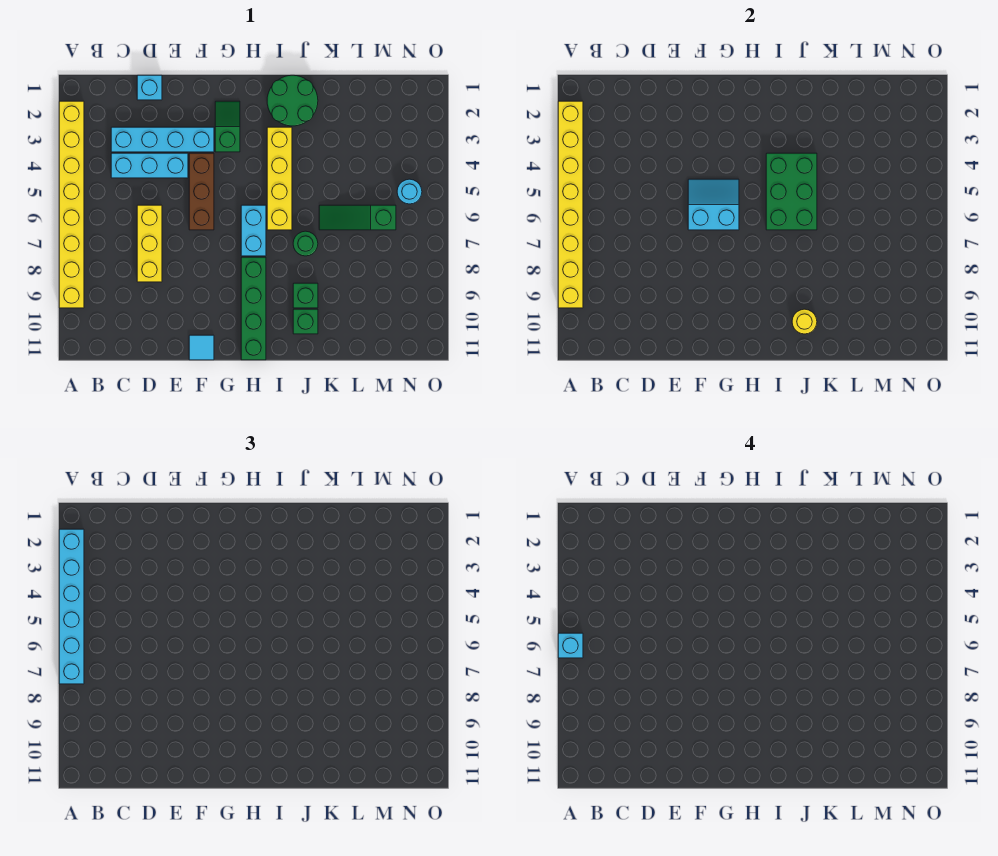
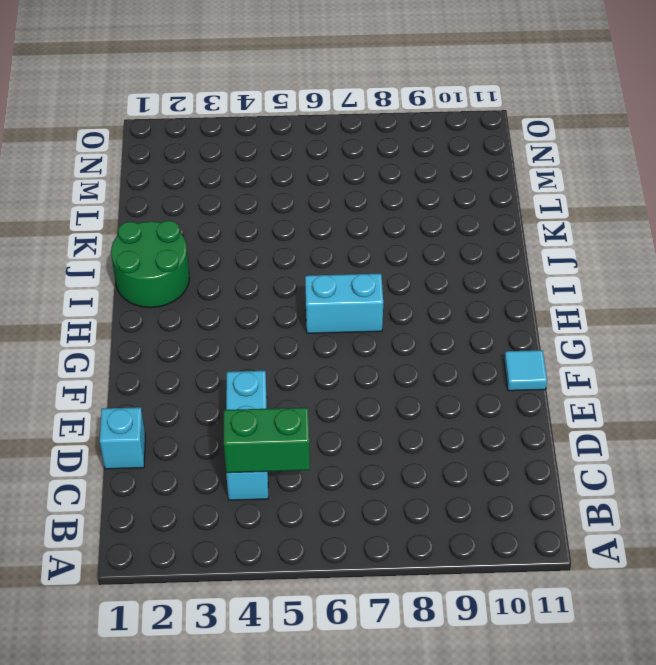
green brick C4:C5 level 2 -> none
none -> yellow brick A2:A9 level 1
none -> cyan brick C3:F3 level 1
none -> yellow brick D6:D8 level 1

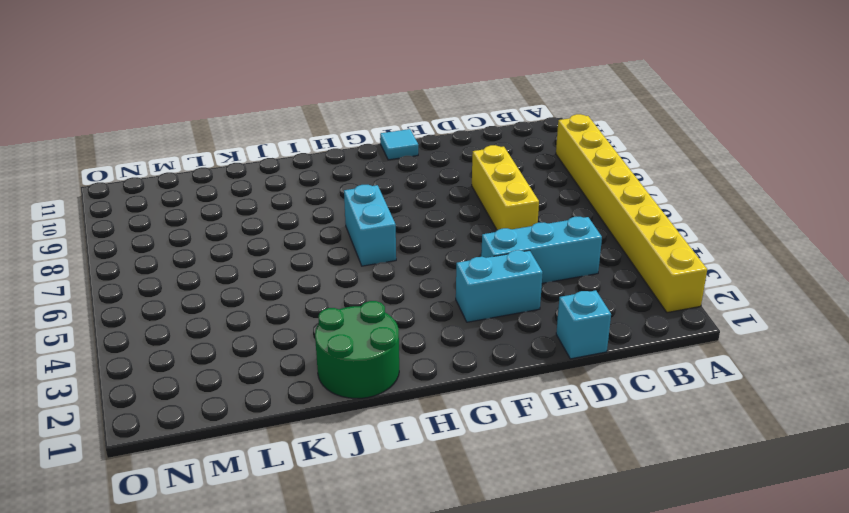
cyan brick E3:F3 level 1 -> cyan brick C3:F3 level 1
none -> brown brick F4:F6 level 1
none -> green slope G2:G3 level 1 top 3
none -> green brick H8:H11 level 1

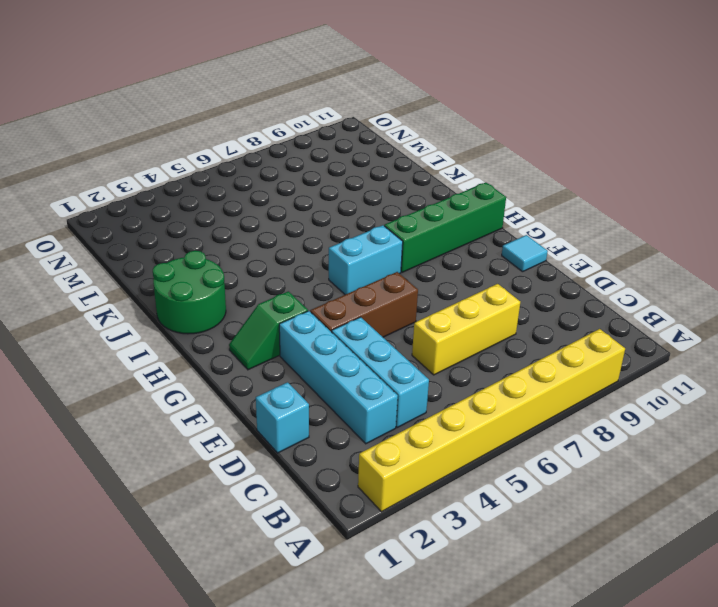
none -> yellow brick I3:I6 level 1
none -> green round brick J7 level 1
none -> green brick J9 level 1

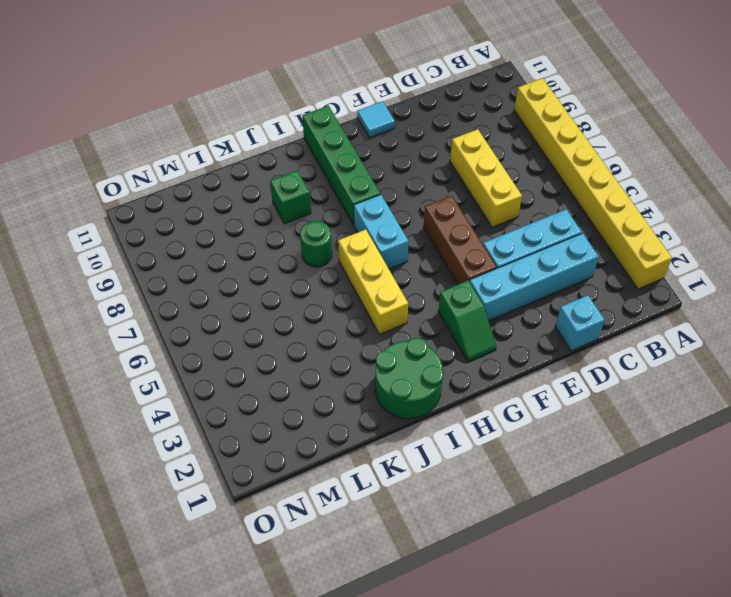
yellow brick I4:I6 level 1 -> yellow brick I3:I6 level 1
none -> green brick J10 level 1
none -> green slope K6:M6 level 1 top M
none -> cyan round brick N5 level 1

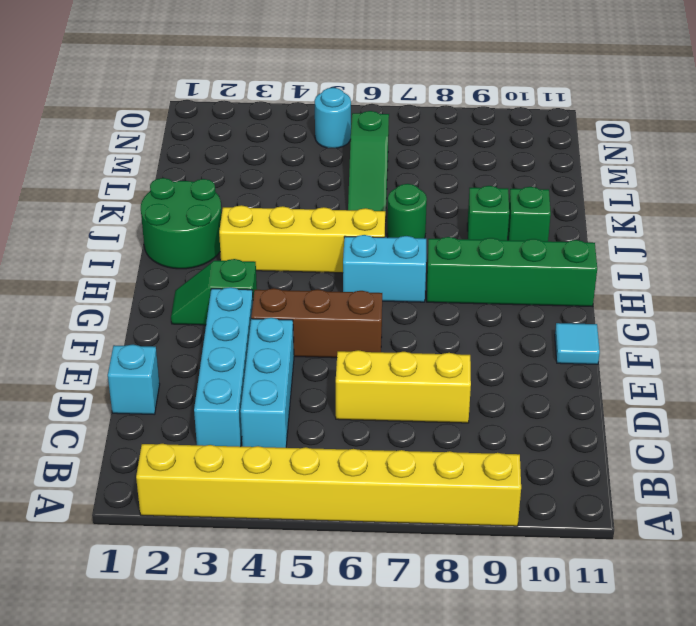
none -> yellow brick A2:A9 level 2
none -> cyan slope F5:G6 level 2 top 6
none -> green brick I4:J6 level 2

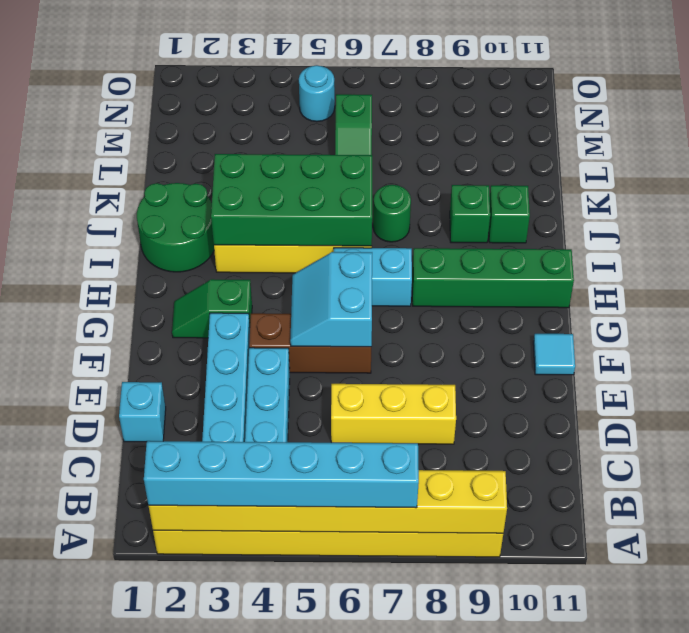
green brick I3:J6 level 2 -> green brick I4:J6 level 2
none -> yellow round brick J10 level 2
none -> cyan brick A6 level 4

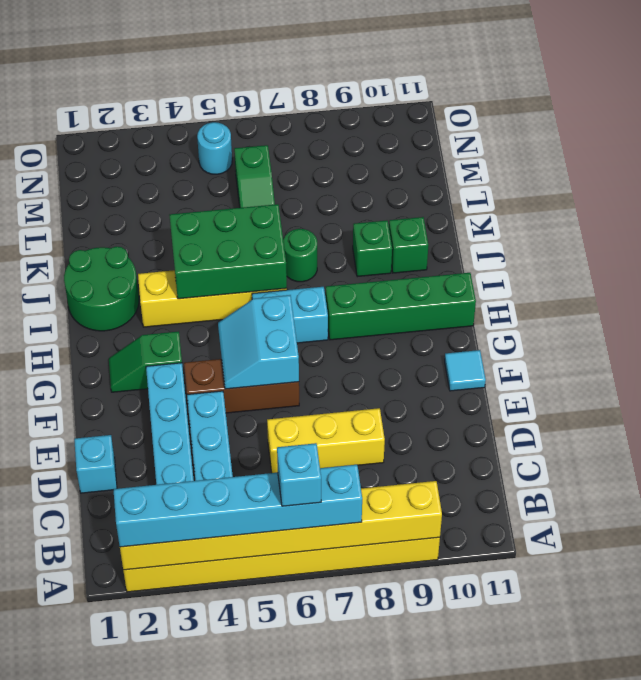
none -> yellow round brick J10 level 2

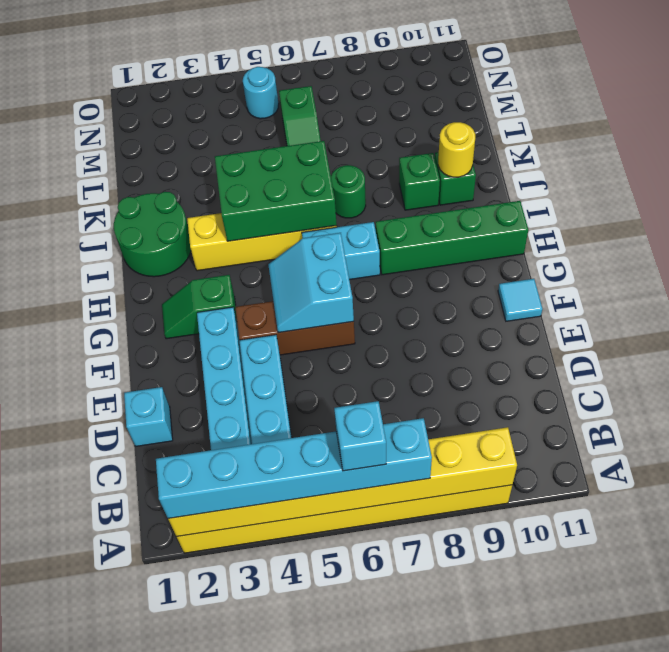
none -> yellow brick D6:D8 level 1

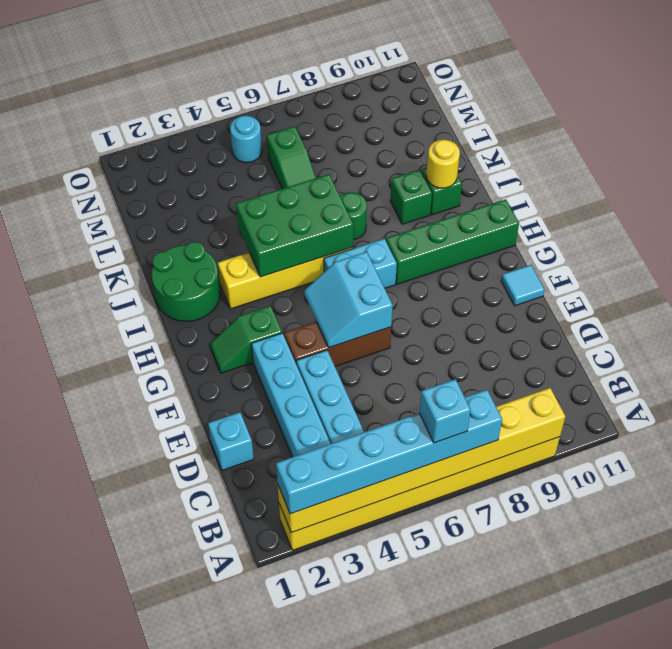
none -> yellow brick D6:D8 level 1

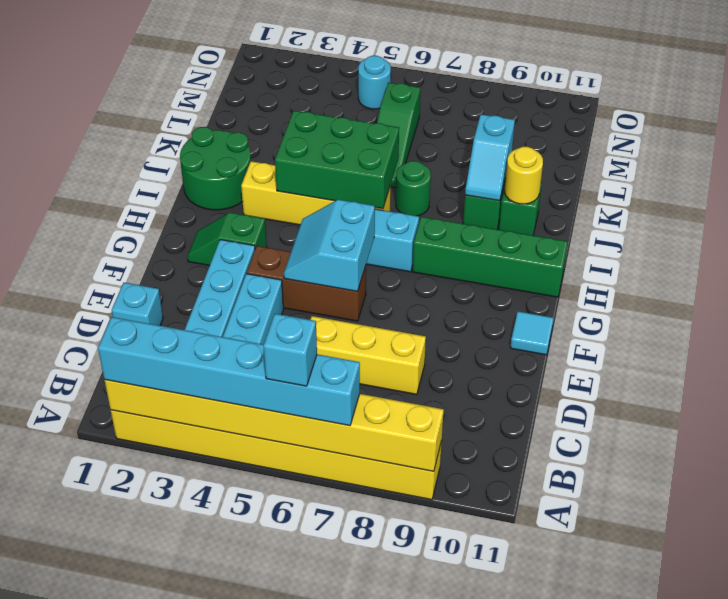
cyan slope J9:K9 level 2 top K -> none

